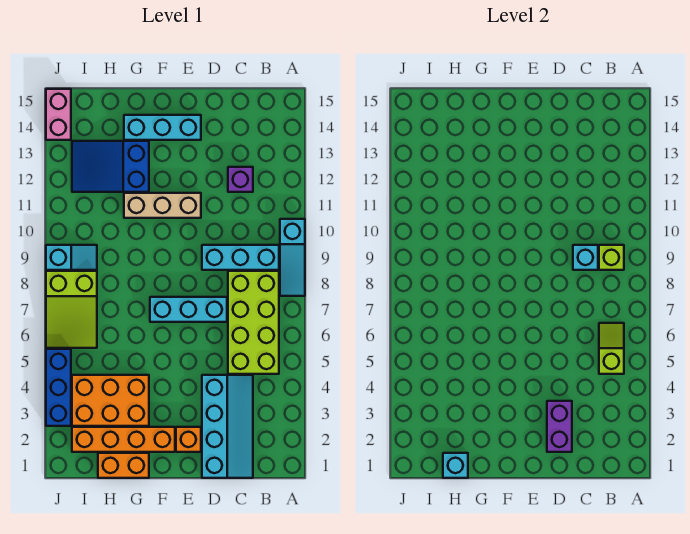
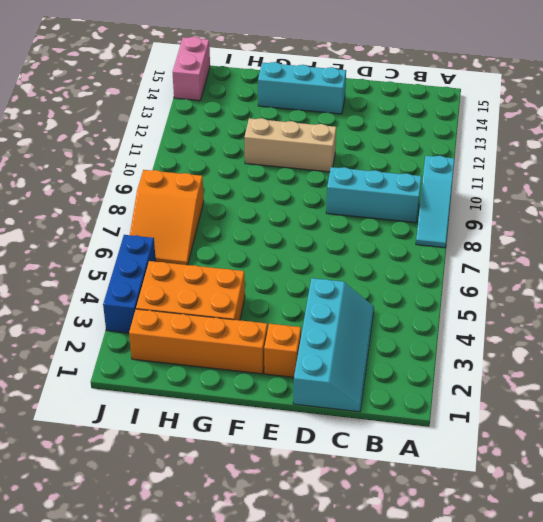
orange slope I6:J8 level 1 top 8 -> lime slope I6:J8 level 1 top 8
none -> lime brick B5:C8 level 1
none -> purple brick C12 level 1
none -> cyan brick D7:F7 level 1

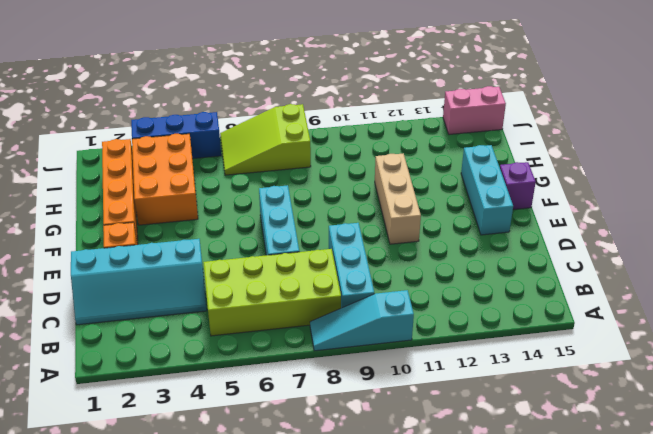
purple brick F15 level 1 -> purple brick C12 level 1
none -> orange brick G1:H1 level 1
none -> blue slope G12:I13 level 1 top G
none -> cyan slope I9:J9 level 1 top J

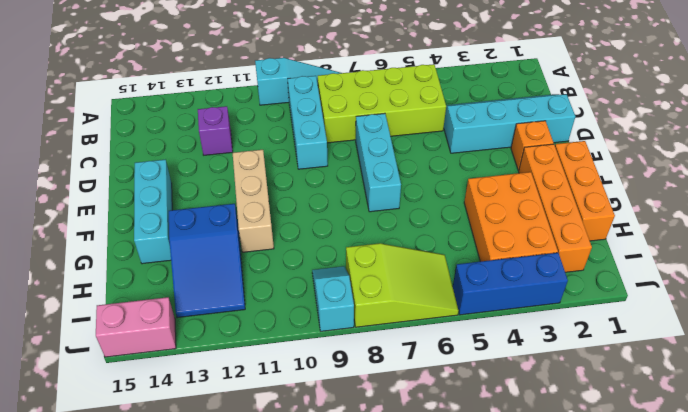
orange brick F1:H1 level 1 -> orange brick G1:H1 level 1
none -> lime slope B5:B6 level 2 top 5
none -> lime brick B9 level 2
none -> cyan brick C9 level 2

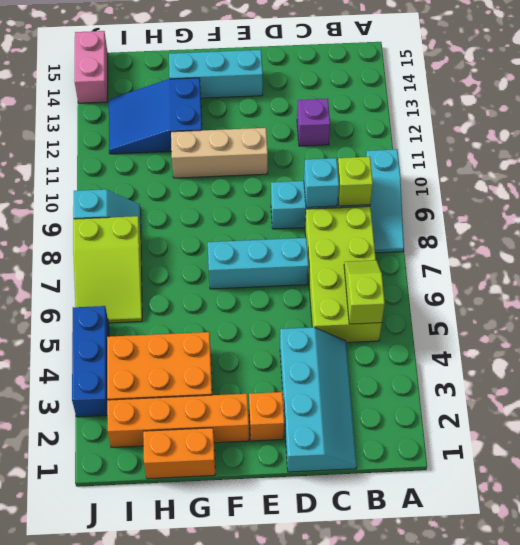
none -> purple brick D2:D3 level 2
none -> cyan brick H1 level 2

